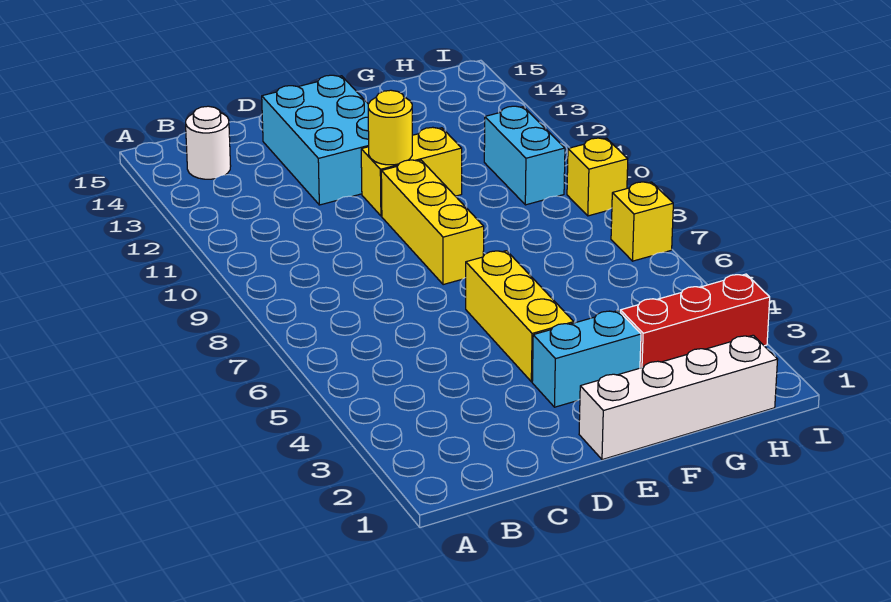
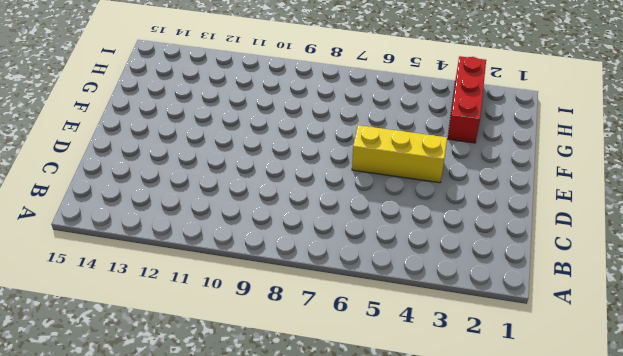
none -> white round brick B14 level 1
none -> cyan brick D12:E14 level 1
none -> white brick E1:H1 level 1

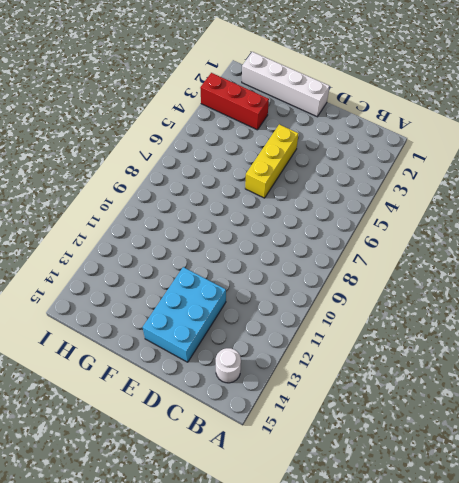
none -> cyan brick E3:F3 level 1
none -> yellow brick E8:E10 level 1
none -> yellow brick E11:F11 level 1

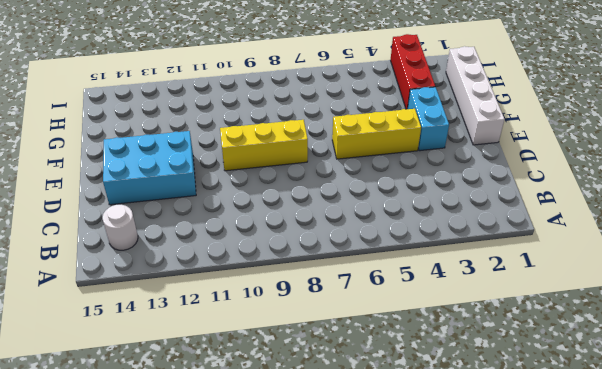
none -> yellow brick E11:F11 level 1
none -> cyan brick H10:H11 level 1
none -> yellow brick I7 level 1

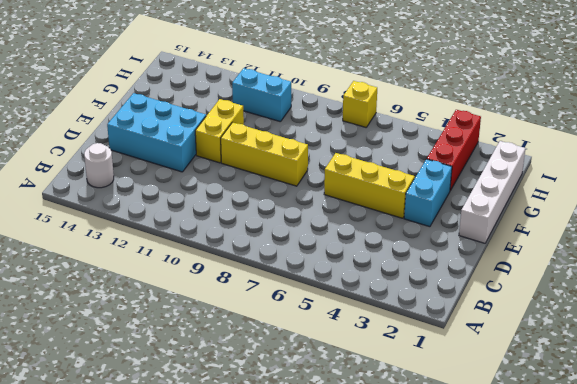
none -> yellow brick I9 level 1
none -> yellow round brick E11 level 2

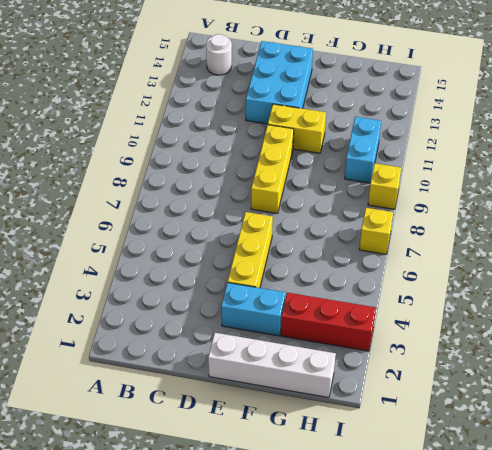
none -> yellow round brick E11 level 2

